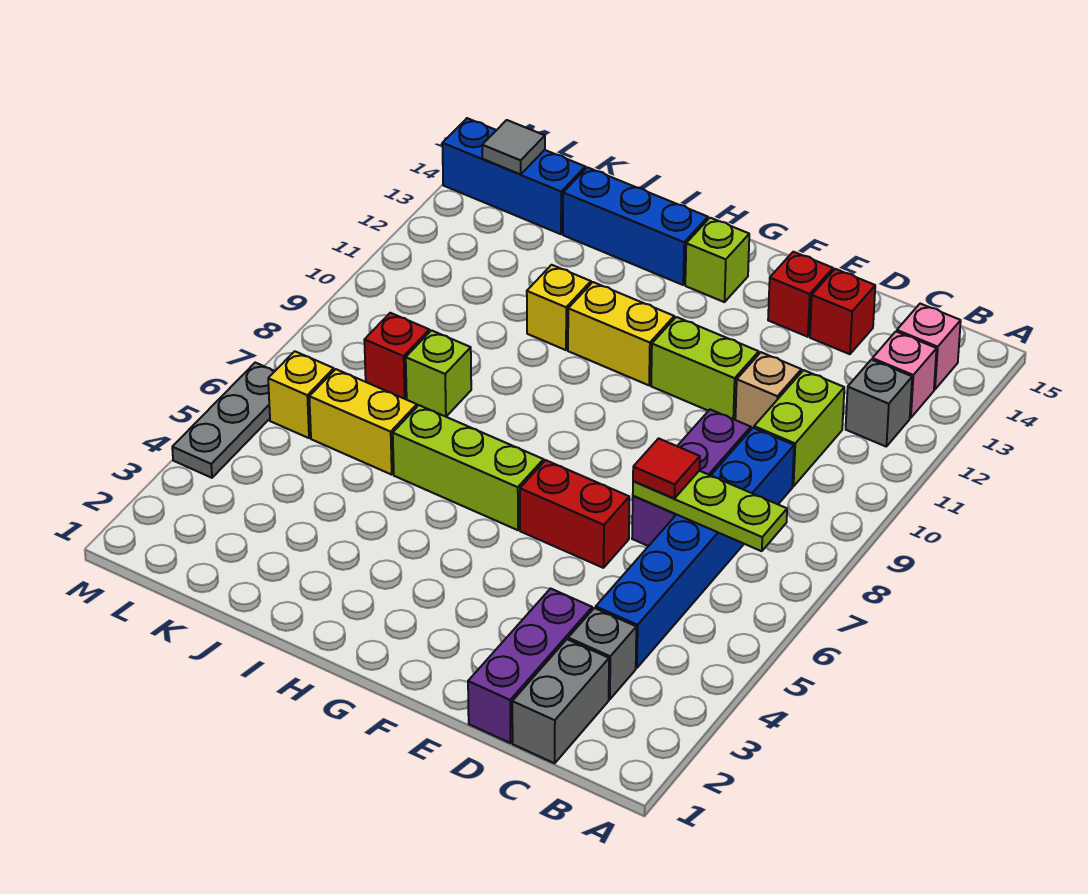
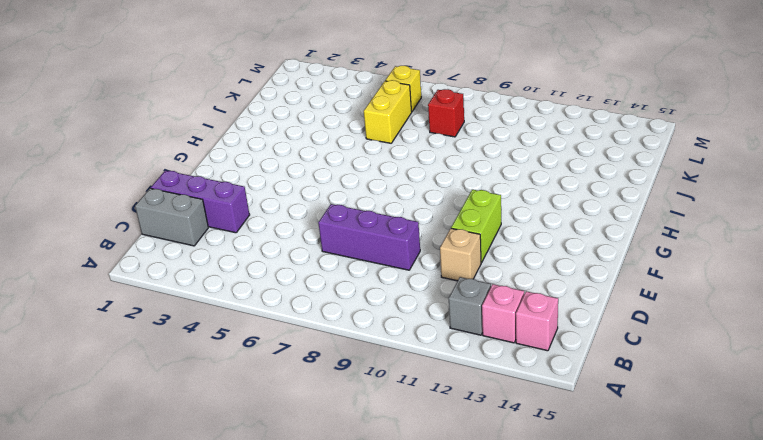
none -> grey brick C3 level 1
none -> blue brick C4:C9 level 1
none -> lime brick C10:C11 level 1

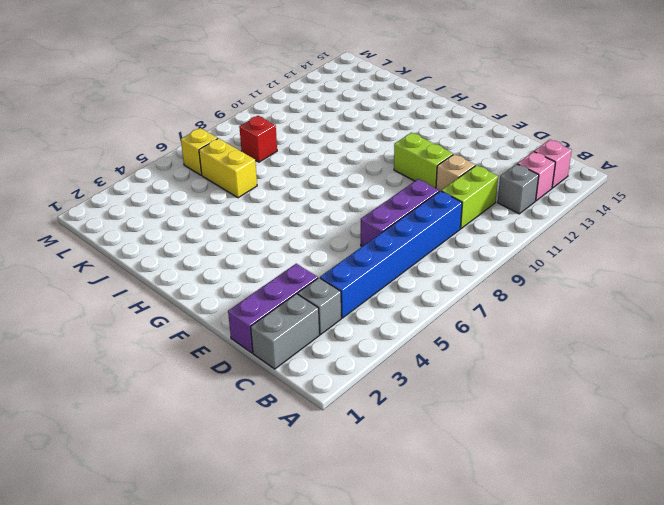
none -> red brick D14 level 1
none -> red brick E6:F6 level 1
none -> red brick E14 level 1

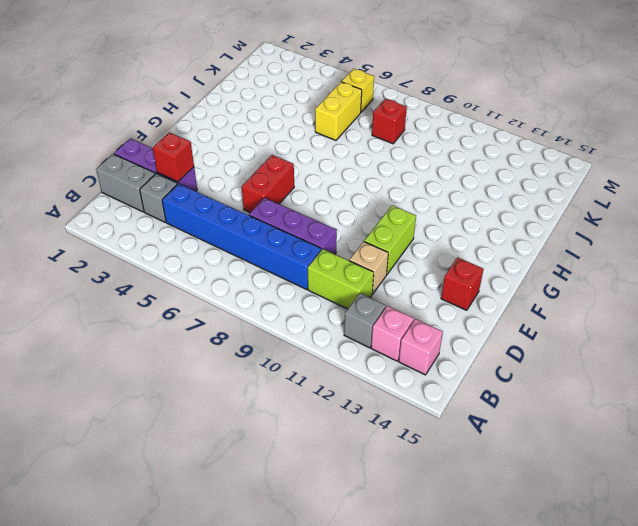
red brick D3 level 2 -> red brick D14 level 1
none -> lime brick G6:I6 level 1
none -> yellow brick G11:H11 level 1
none -> lime brick G14 level 1

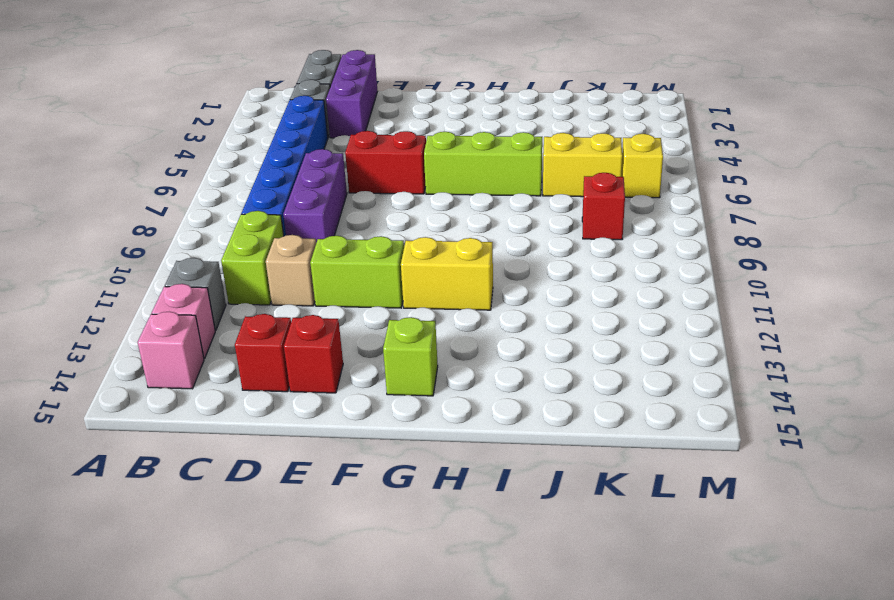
none -> blue brick H14:J14 level 1
none -> yellow brick I11 level 1
none -> lime brick J8 level 1

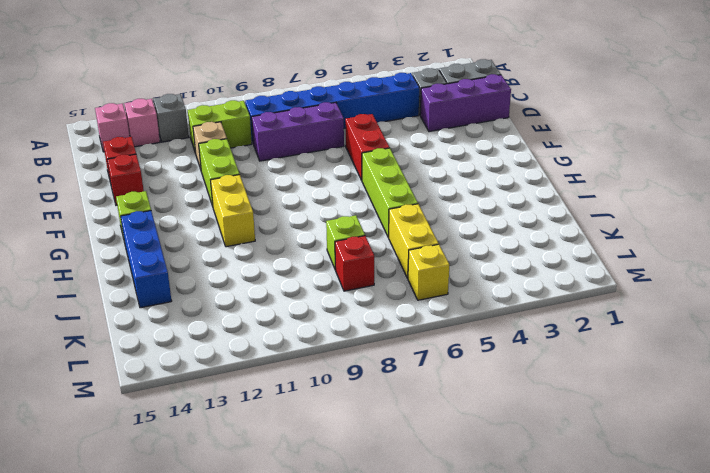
none -> yellow brick I11 level 1
none -> blue brick K14:M14 level 1
none -> grey plate M4:M6 level 1

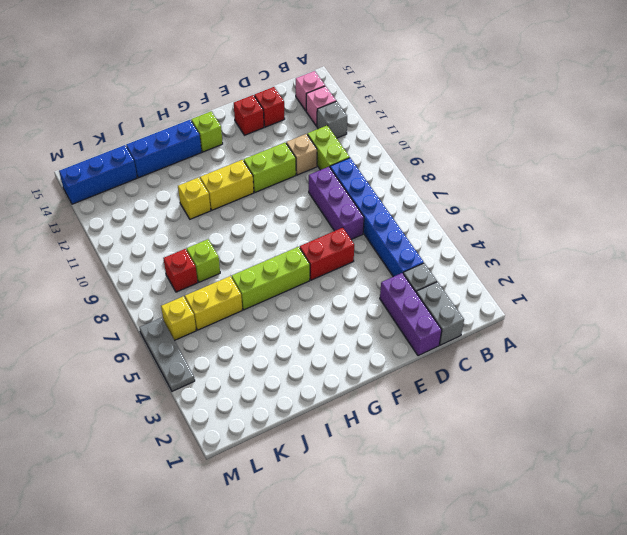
none -> lime plate B7:D7 level 2
none -> grey tile L14 level 2
none -> red tile D7 level 3

